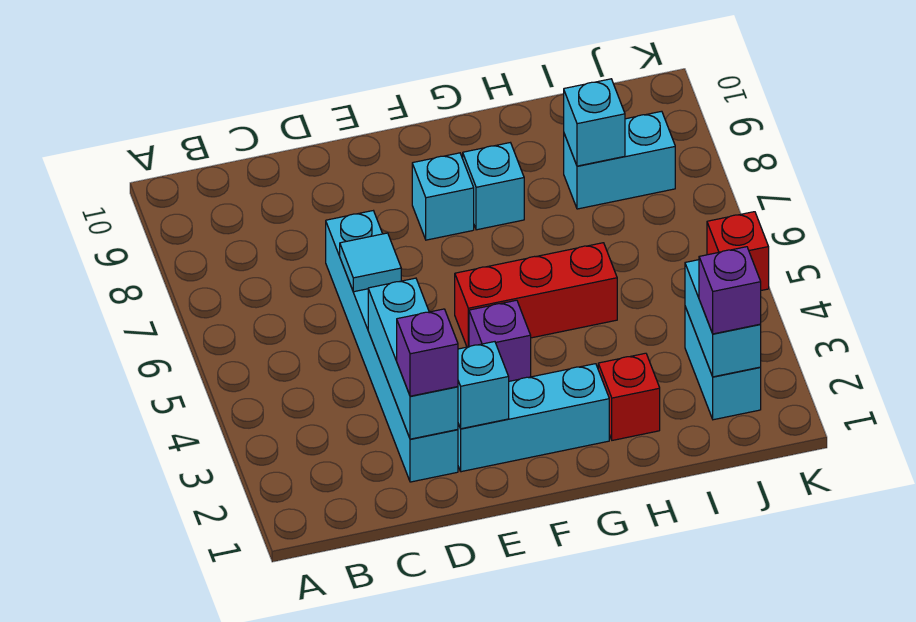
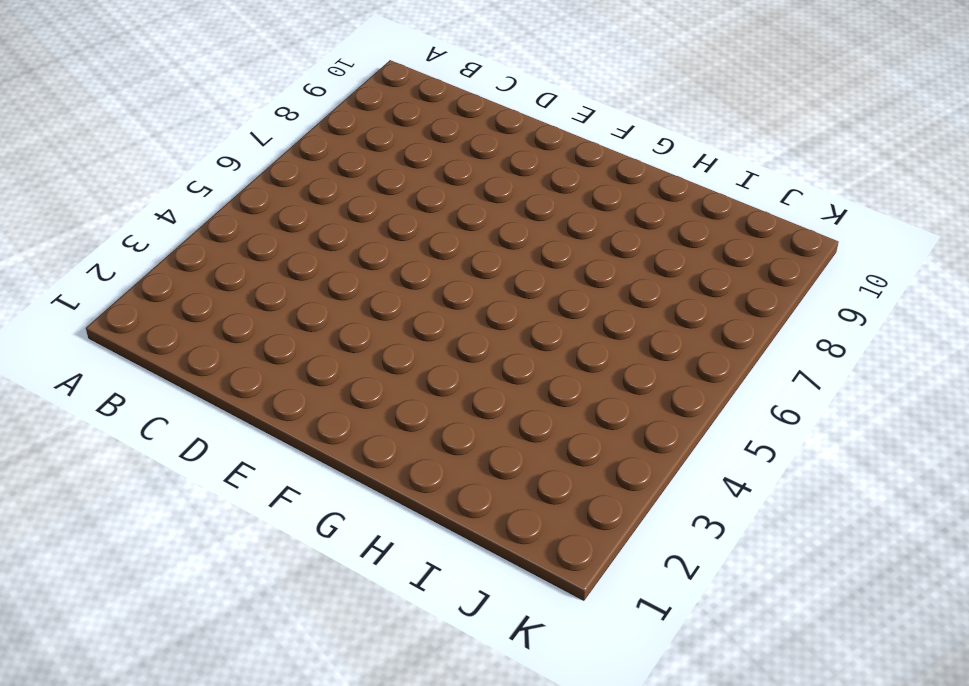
none -> cyan brick D2:D7 level 1
none -> cyan brick E2:G2 level 1
none -> purple brick F4 level 1

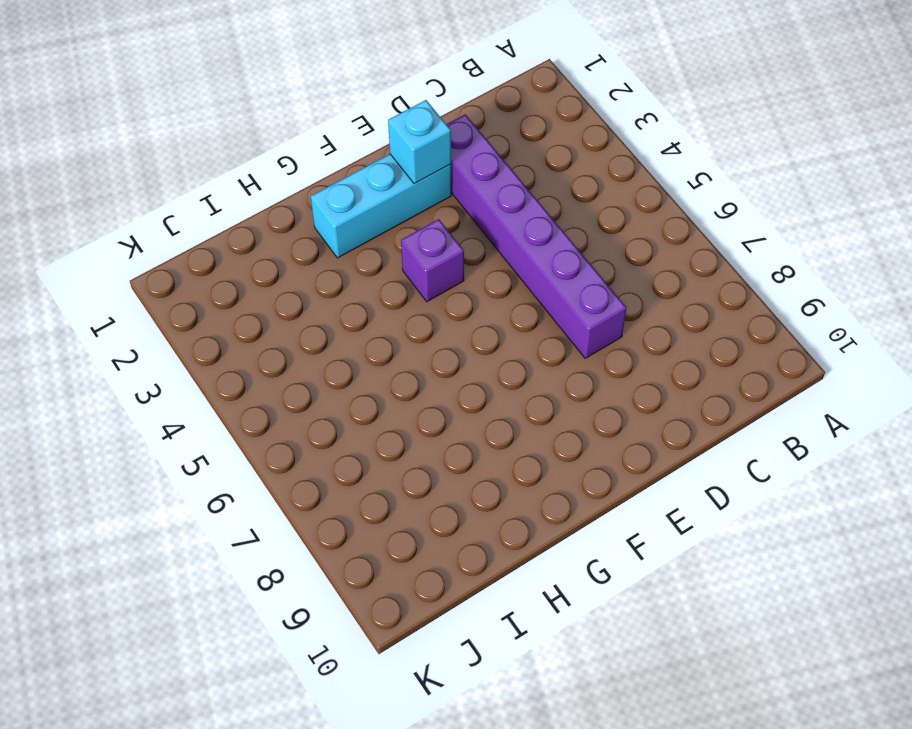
purple brick D2:D7 level 1 -> cyan brick D2:D7 level 1
none -> red brick F5:H5 level 1
none -> cyan brick F8 level 1
none -> cyan brick G8 level 1

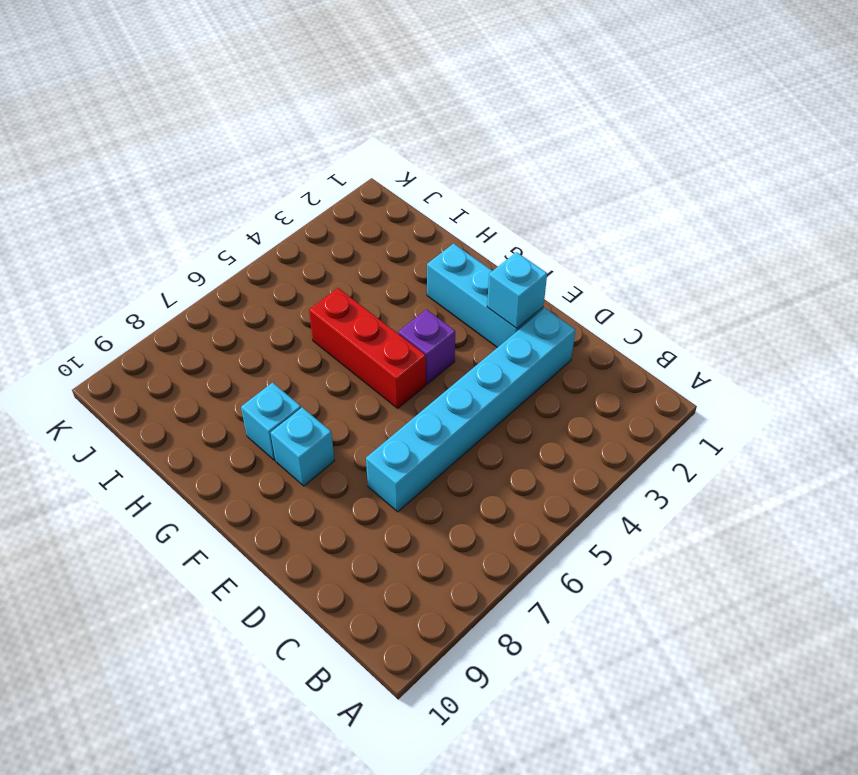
none -> red brick H2 level 1
none -> cyan brick I8:J8 level 1
none -> cyan brick J2:J3 level 1

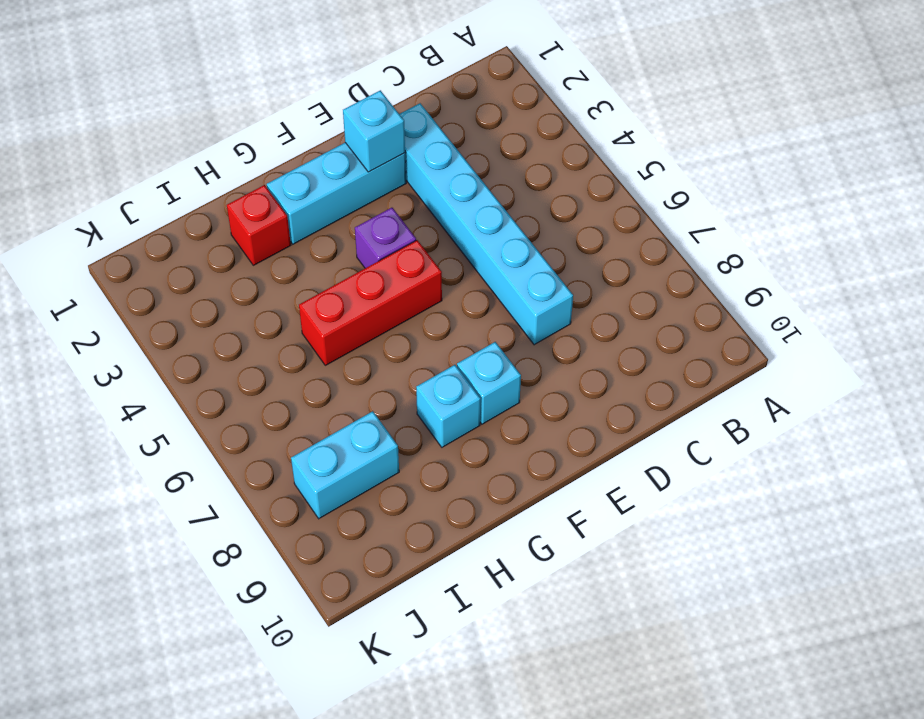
none -> cyan brick J2:J3 level 1
none -> red brick K5 level 1
none -> cyan brick D2:D4 level 2

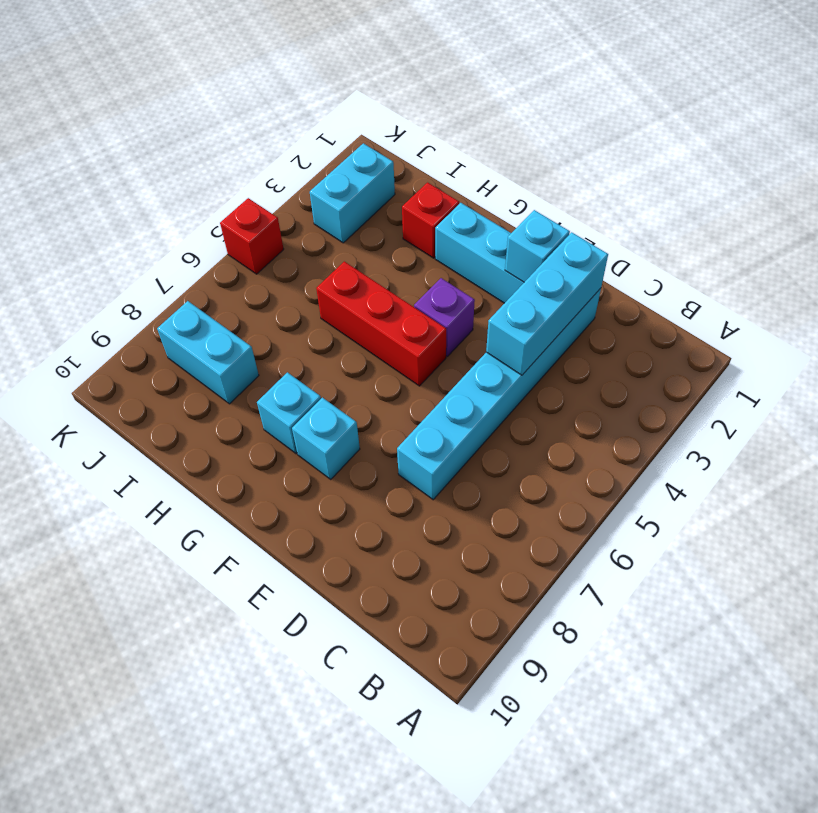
none -> cyan tile D6 level 2
none -> cyan brick I8 level 2
none -> cyan brick J2:J3 level 2

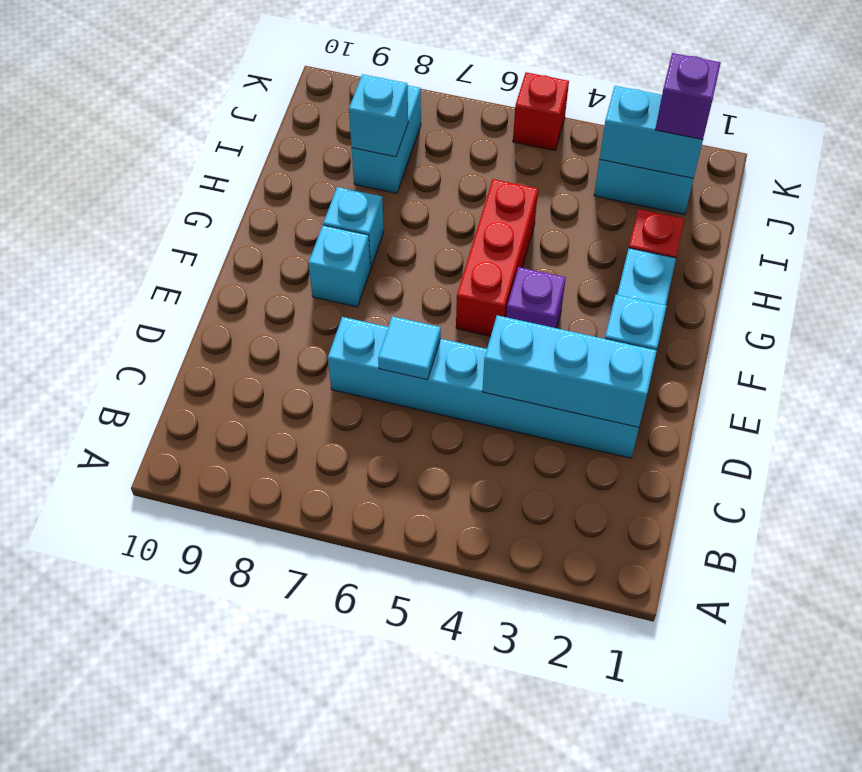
none -> purple brick D2 level 3

